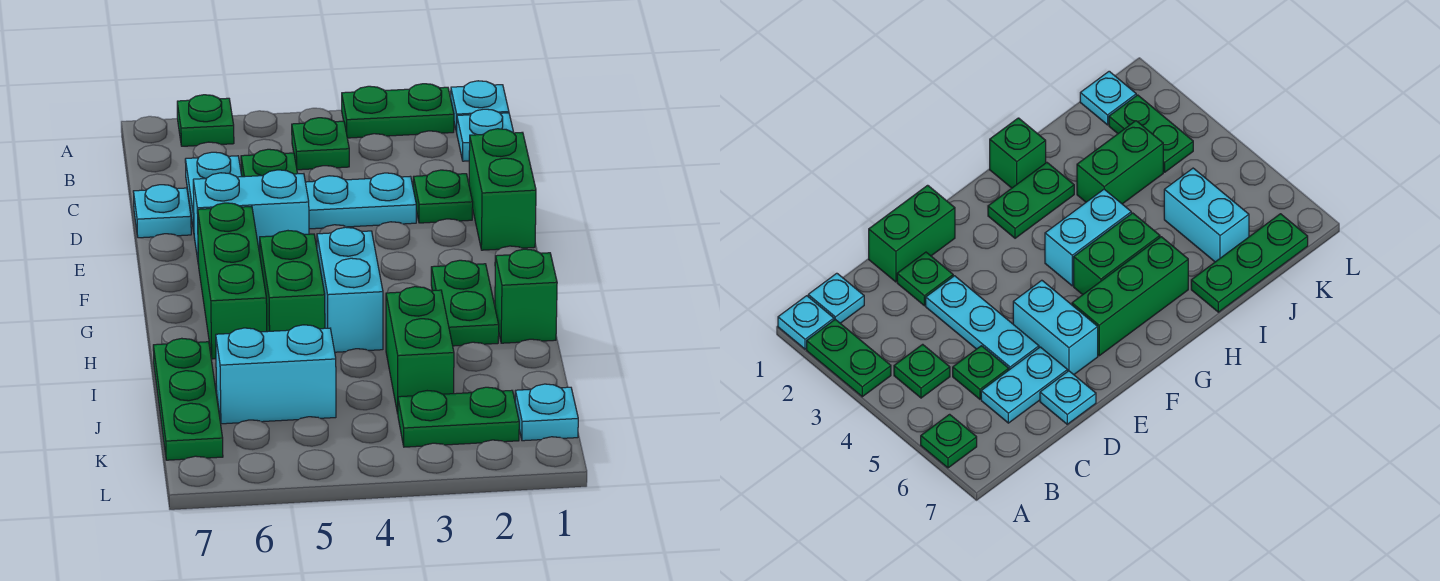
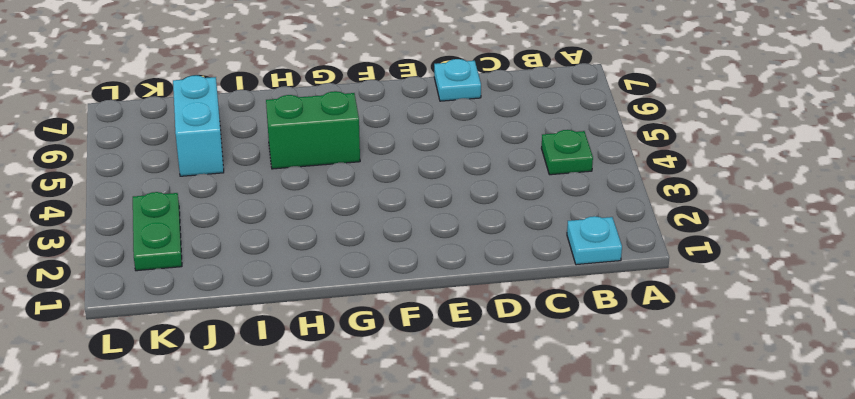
none -> cyan plate A1 level 1
none -> green plate A2:A3 level 1
none -> green plate A6 level 1

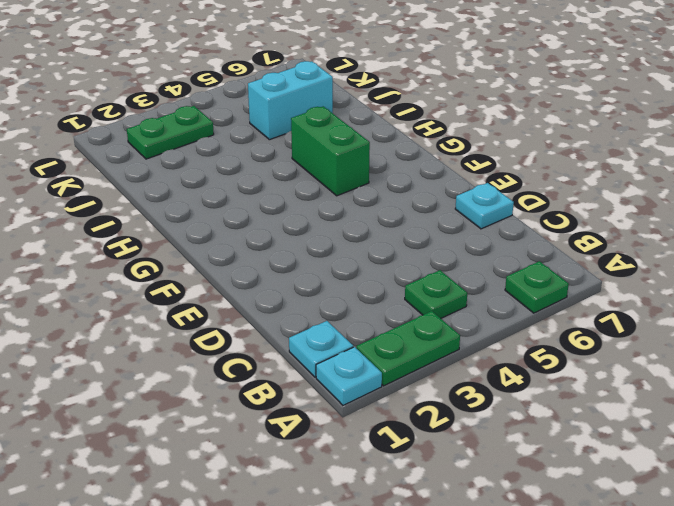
none -> green plate C5 level 1
none -> cyan plate C6:D6 level 1
none -> green brick D1:E1 level 1

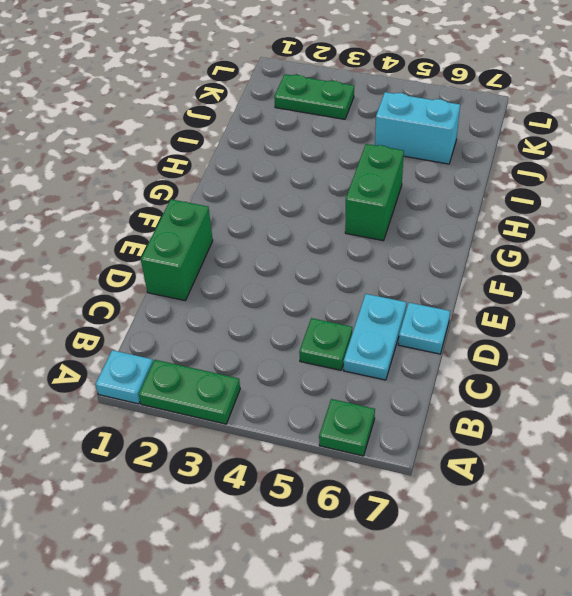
none -> cyan plate B1 level 1
none -> green plate B4 level 1
none -> green plate D2 level 1

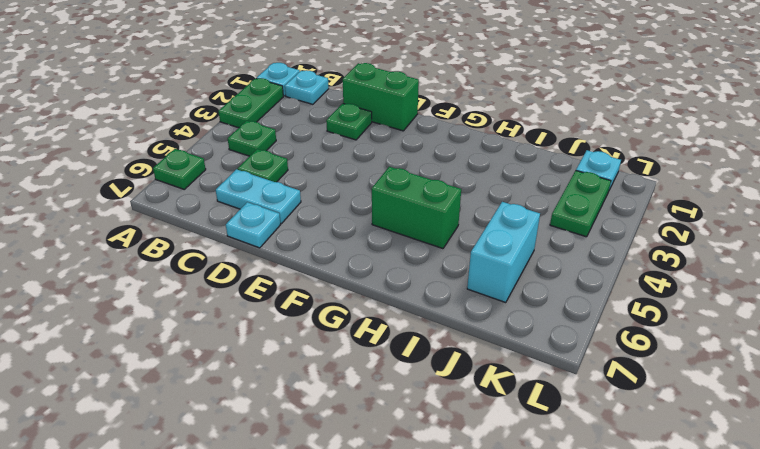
none -> cyan plate D3:D5 level 1
none -> cyan brick E5:E6 level 1
none -> green brick F6:H6 level 1

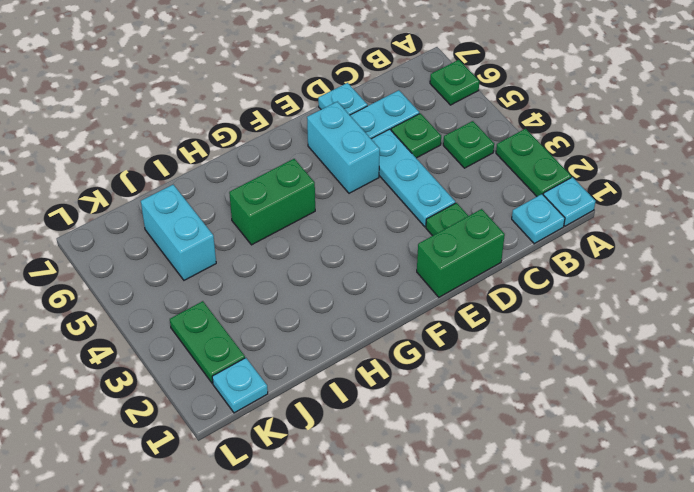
none -> green brick F6:H6 level 1
none -> green plate G2:H2 level 1
none -> cyan brick G4:H4 level 1

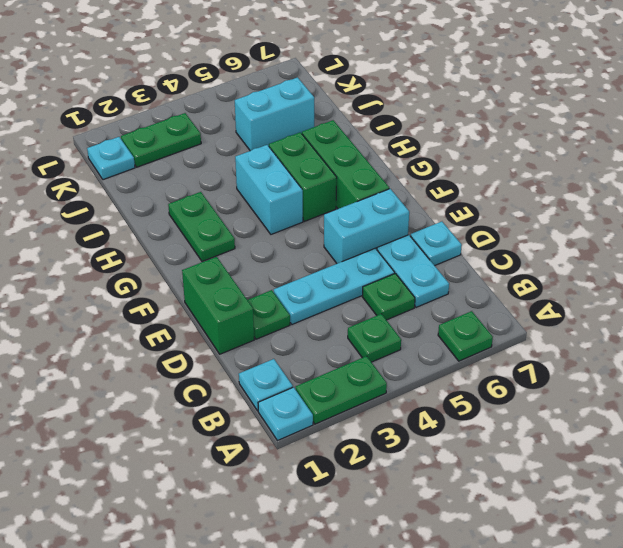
none -> green brick H1 level 1
none -> green brick I3:J3 level 1
none -> green plate I7:K7 level 1

